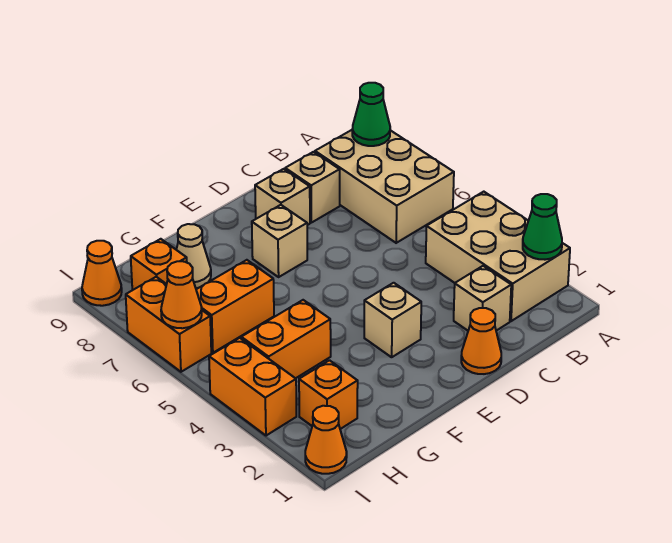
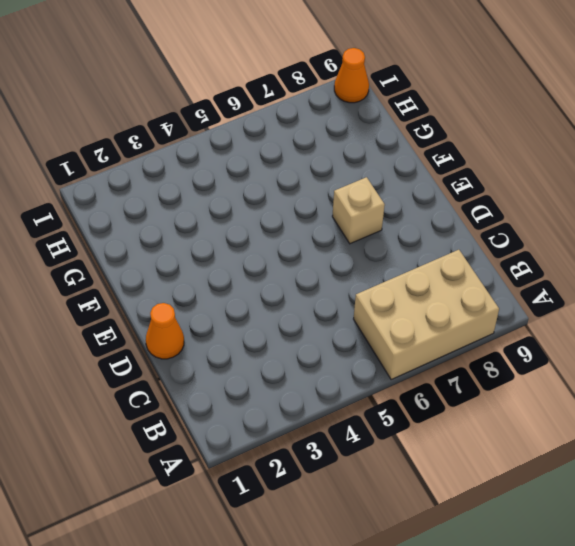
none -> tan brick A2:B4 level 1
none -> tan brick C2 level 1
none -> tan brick C8 level 1

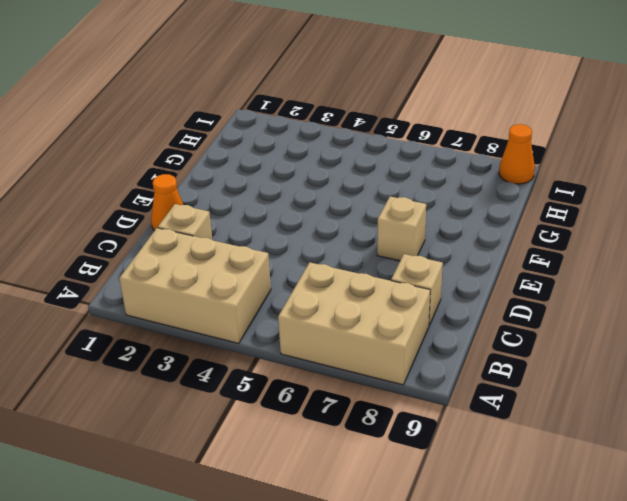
none -> tan brick D8 level 1
none -> tan brick E3 level 1
none -> orange brick G4:H4 level 1

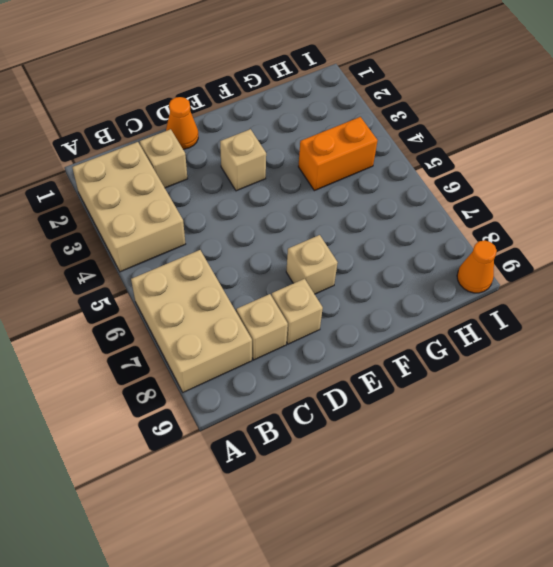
none -> orange brick G6:H6 level 1
none -> tan cone G8 level 1
none -> orange brick H2 level 1

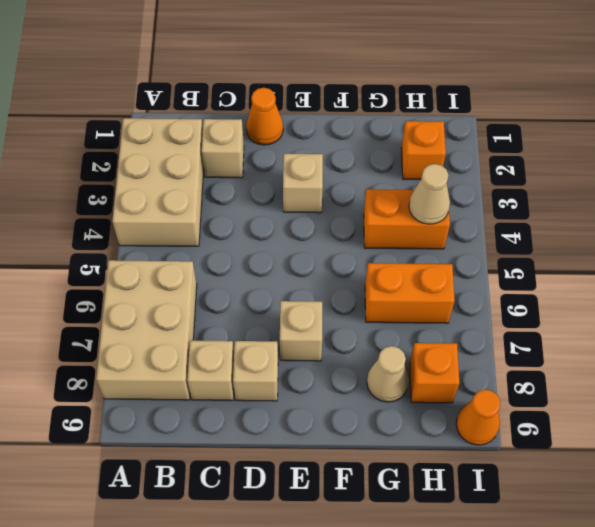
tan cone H4 level 2 -> none
none -> orange cone I1 level 1
none -> orange brick I3:I4 level 1
none -> orange brick I6:I7 level 1

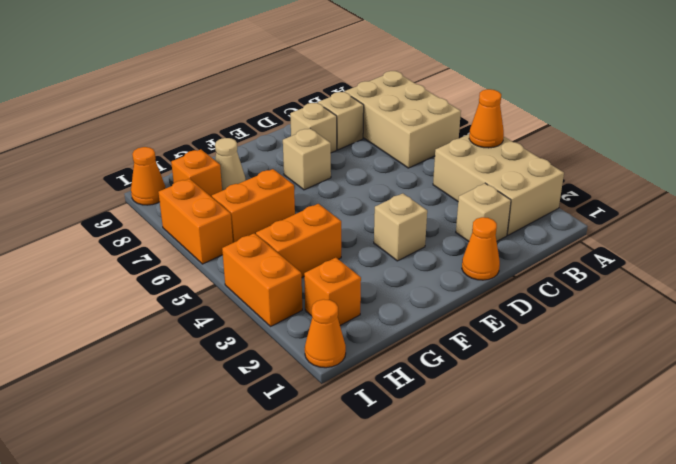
orange cone A4 level 2 -> orange cone I6 level 2
none -> green cone A2 level 2
none -> green cone A8 level 2

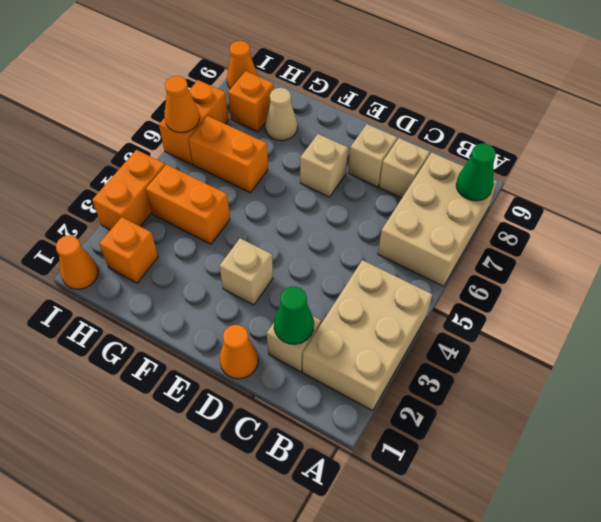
green cone C2 level 2 -> green cone A2 level 2

